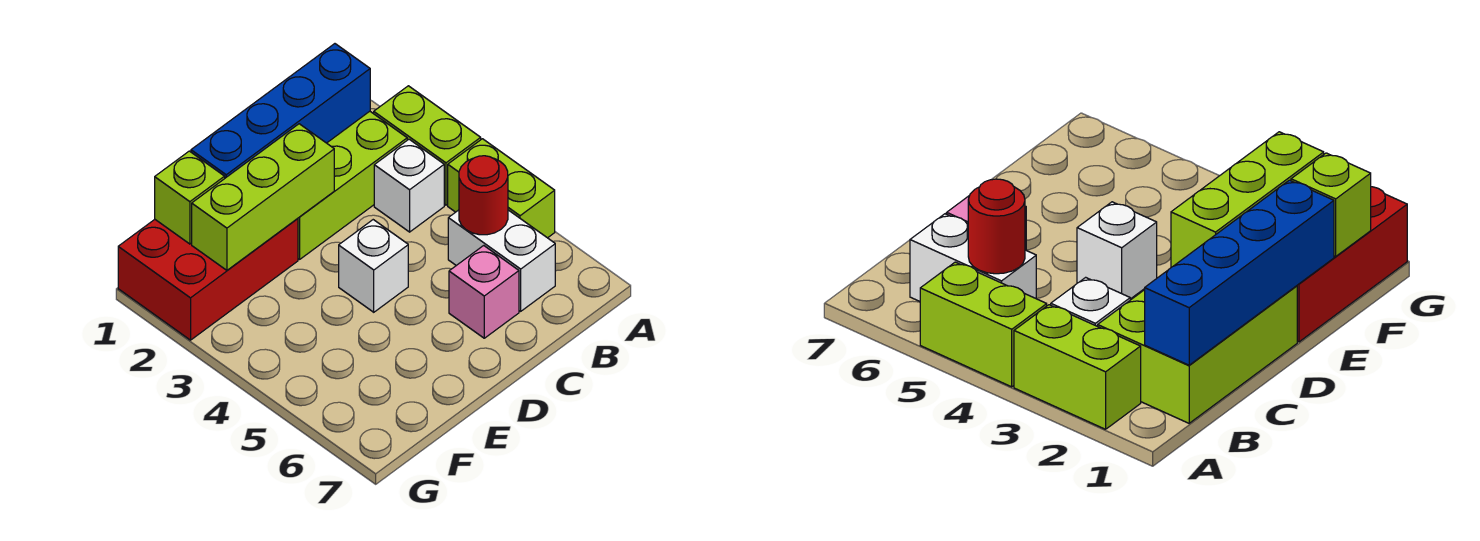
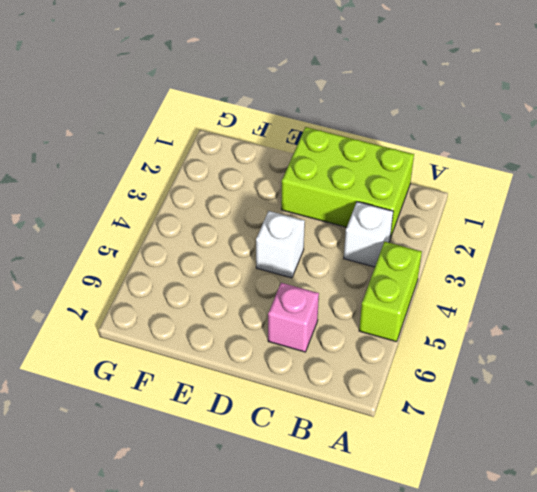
none -> lime brick A2:A3 level 1
none -> white brick B5:B6 level 1
none -> red brick E1:G2 level 1

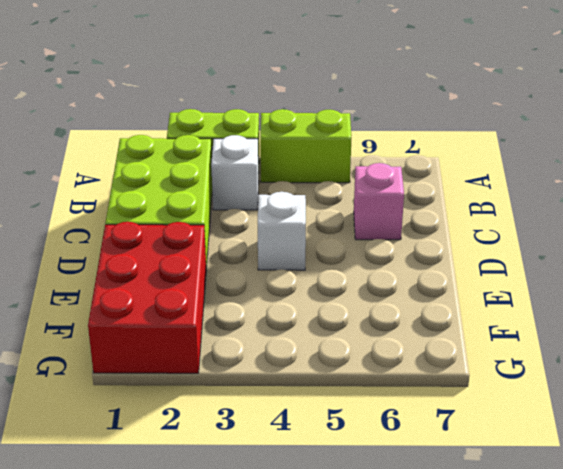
none -> white brick B5:B6 level 1
none -> blue brick B1:E1 level 2
none -> red round brick B5 level 2

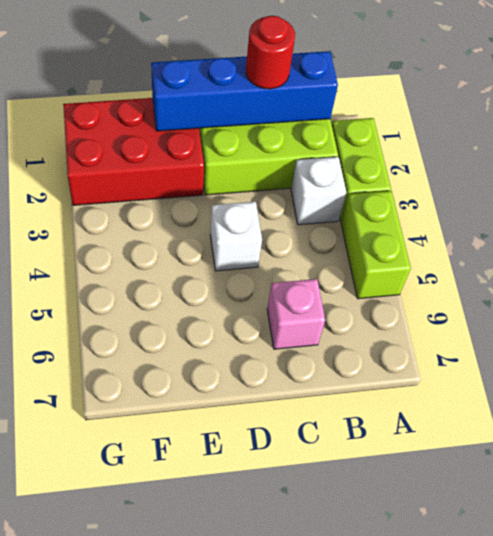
red round brick C1 level 3 -> red round brick B5 level 2
none -> white brick B5:B6 level 1
none -> lime brick D2:F2 level 2
none -> lime brick F1 level 2

